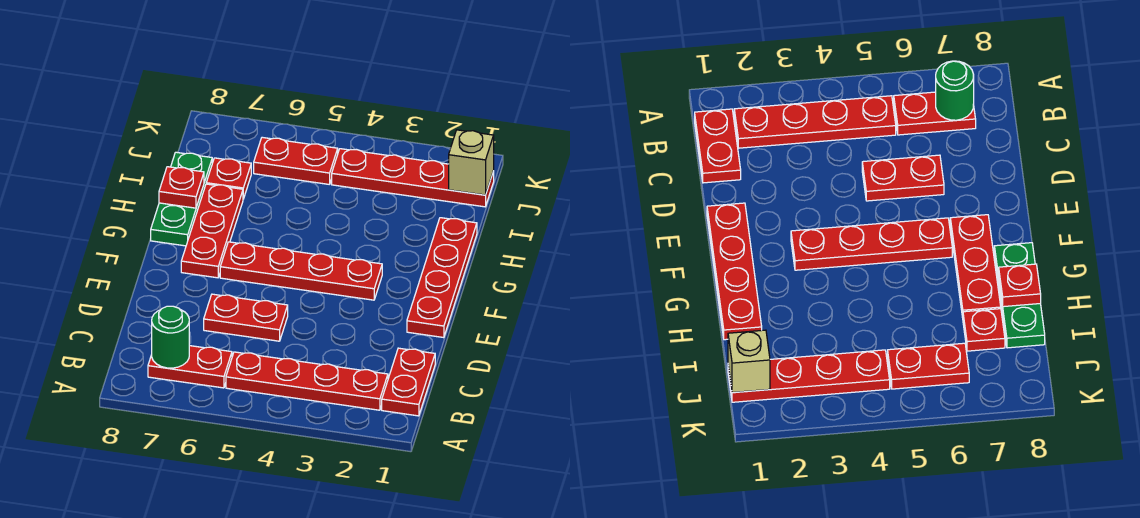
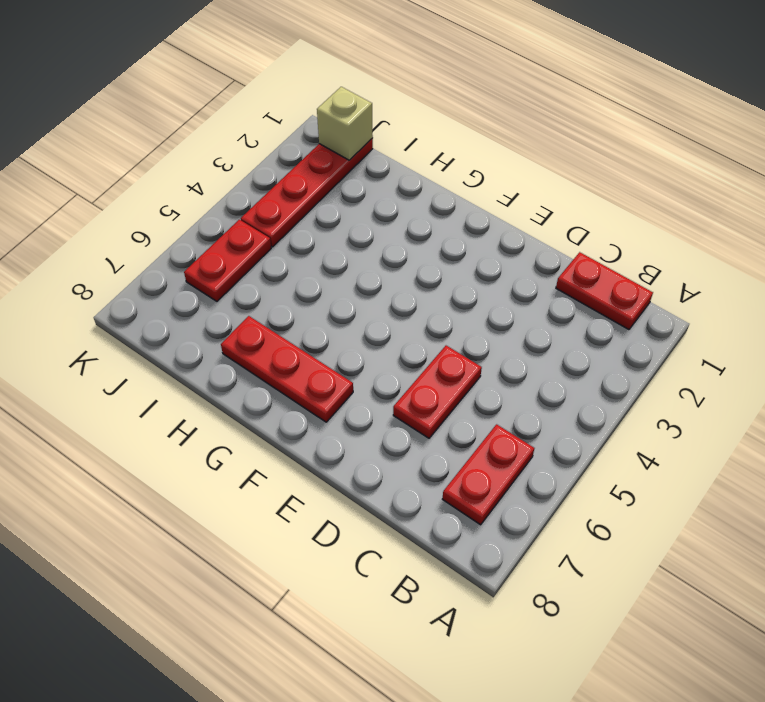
none -> red plate B2:B5 level 1
none -> red plate E1:H1 level 1
none -> red plate F3:F6 level 1

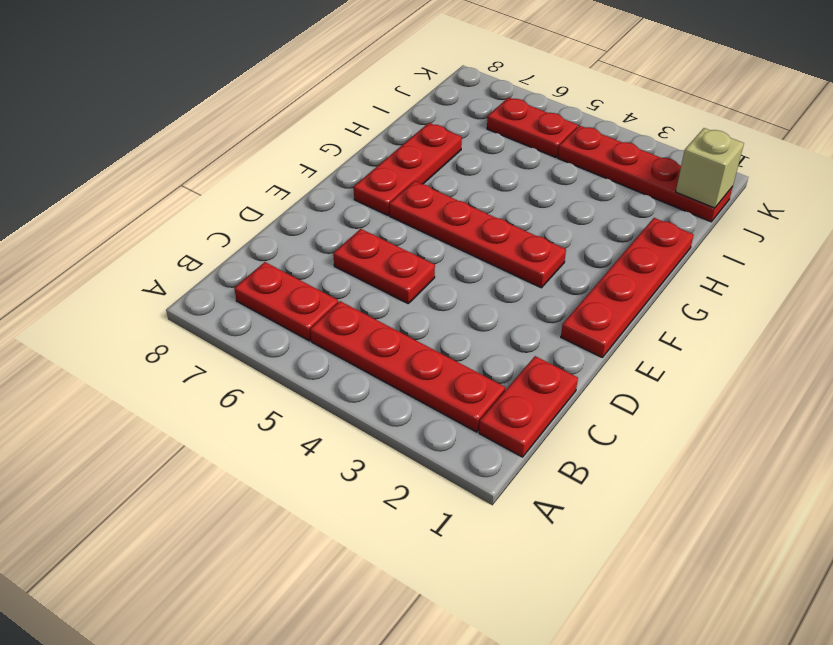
none -> green plate G8:I8 level 1
none -> red plate I7 level 1
none -> green round brick B7 level 2

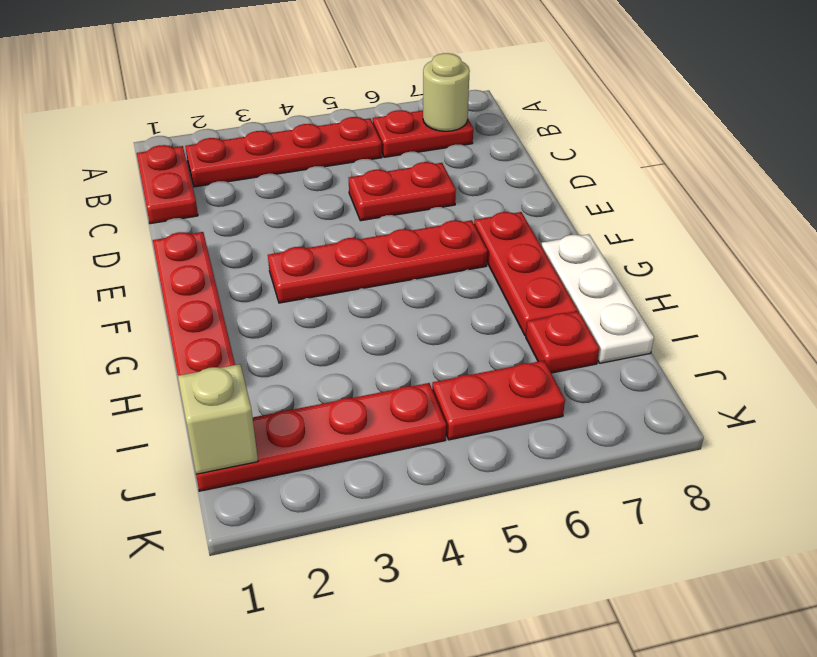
tan round brick B7 level 2 -> green round brick B7 level 2
white plate G8:I8 level 1 -> green plate G8:I8 level 1
none -> red plate H8 level 2

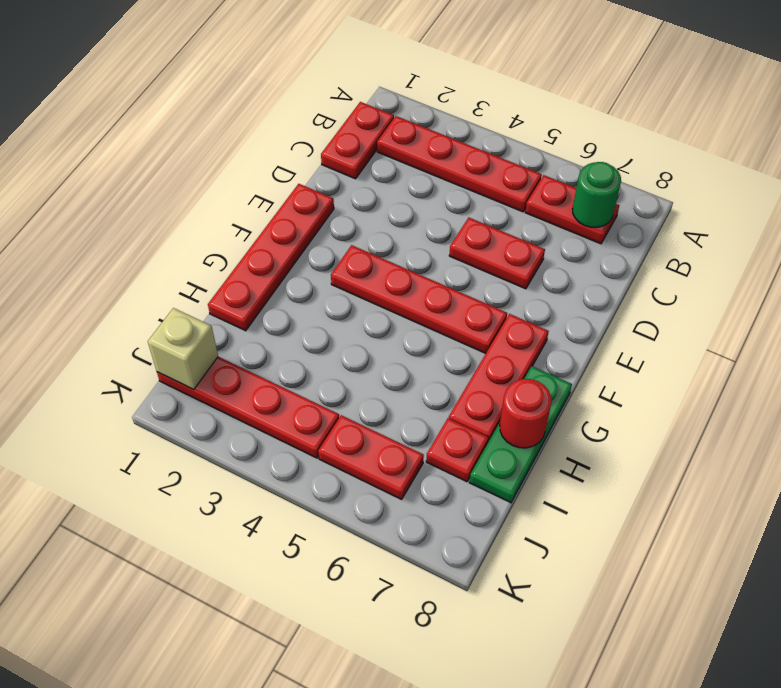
red round brick H8 level 2 -> red plate H8 level 2

